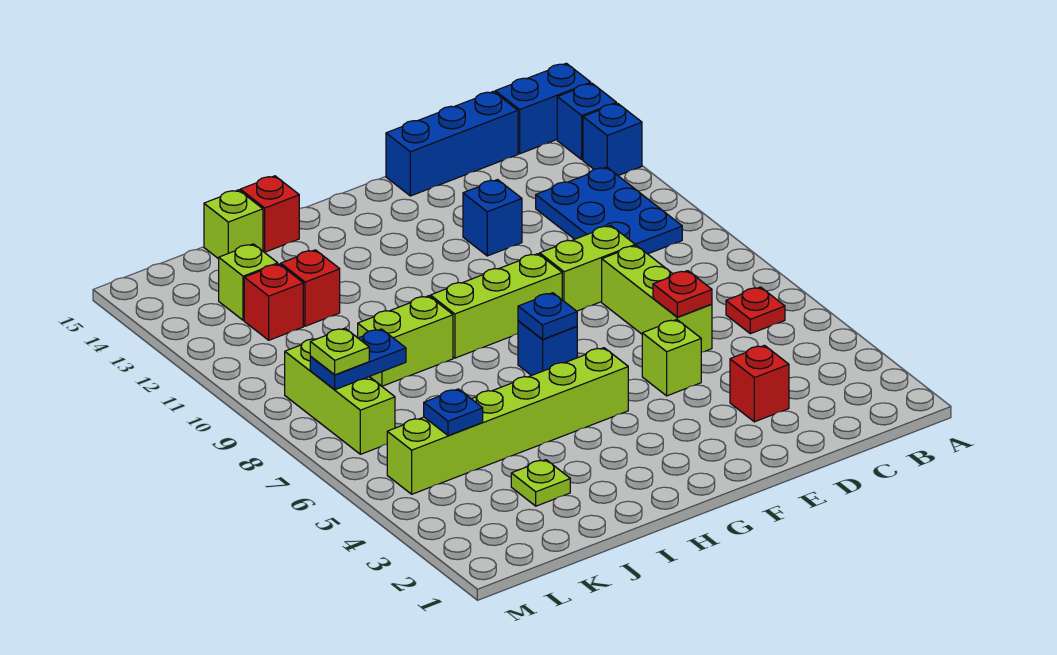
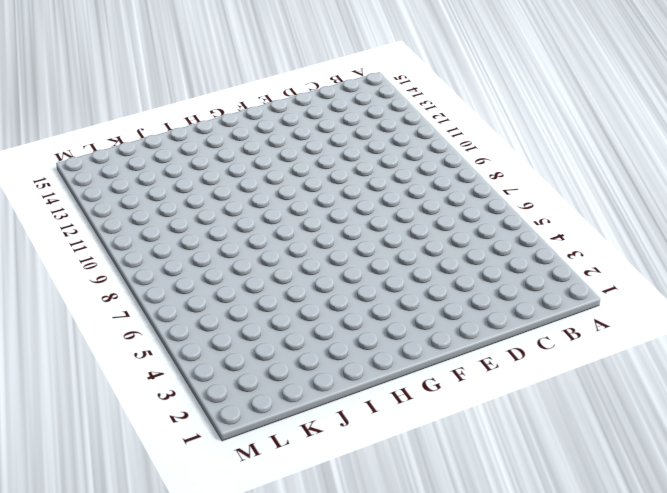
none -> blue brick A13 level 1
none -> blue brick A14 level 1
none -> blue brick A15:B15 level 1

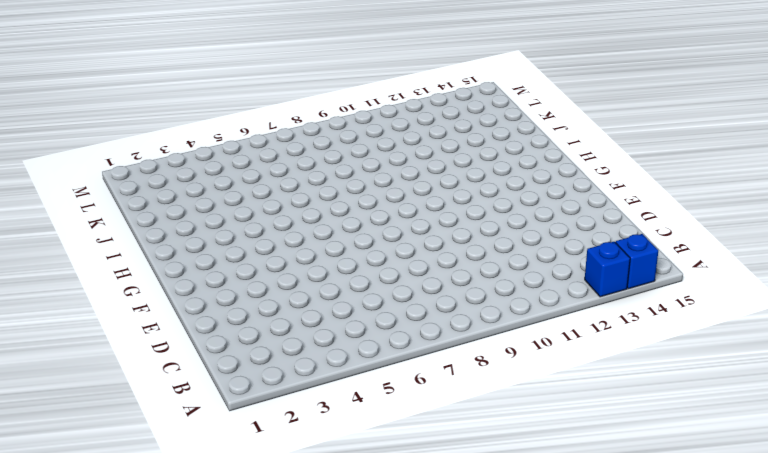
none -> blue brick A15:B15 level 1
none -> red plate B6 level 1
none -> blue plate B10:C12 level 1

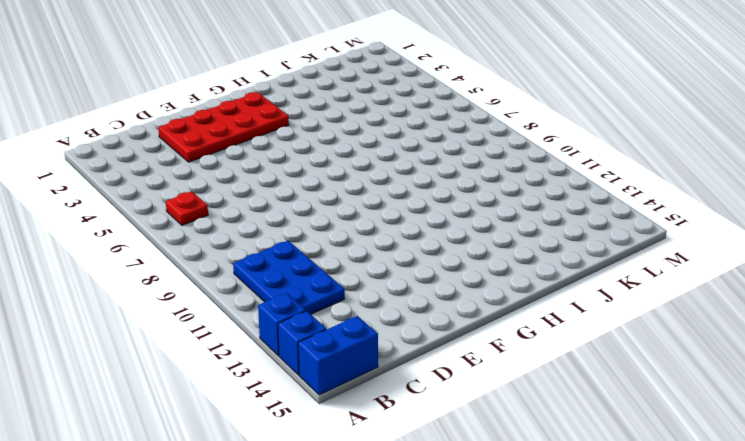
red plate D2:G3 level 1 -> red brick D3 level 1
none -> blue brick C15:E15 level 1
none -> lime brick D6:D8 level 1
none -> lime brick D9:E9 level 1

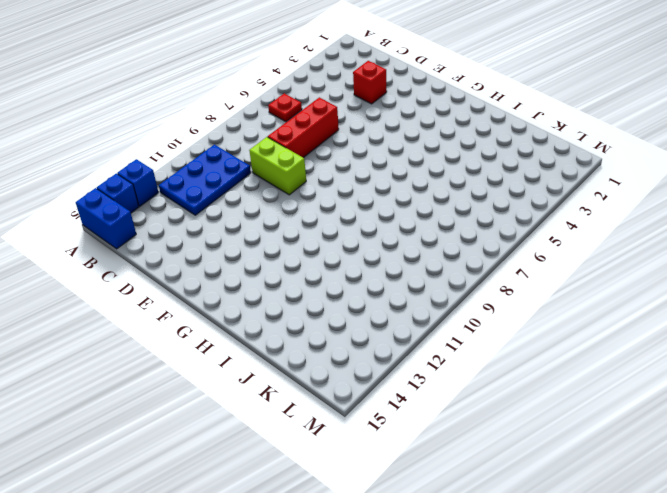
red brick D6:D8 level 1 -> lime brick D6:D8 level 1
none -> blue brick C15:E15 level 1
none -> lime brick E5 level 1
none -> blue brick E12 level 1

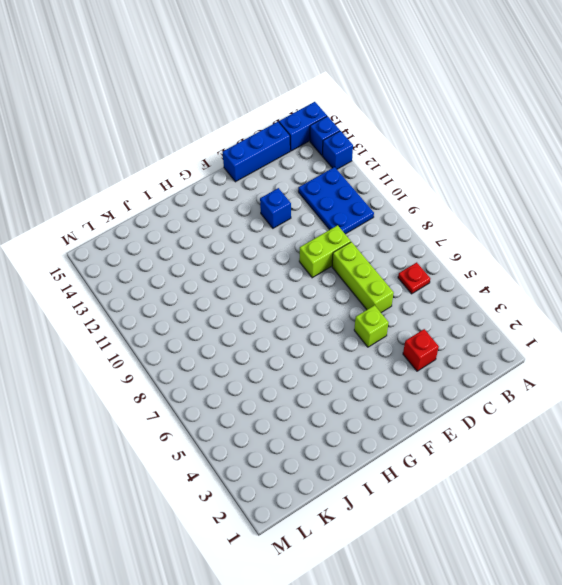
none -> lime brick F9:H9 level 1
none -> lime brick G5:L5 level 1
none -> blue brick G7 level 1

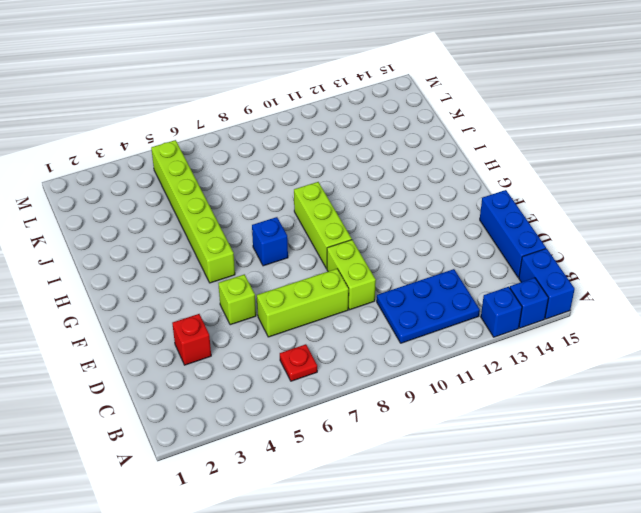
none -> blue brick E12 level 1
none -> lime brick I9:J9 level 1
none -> red brick I15 level 1

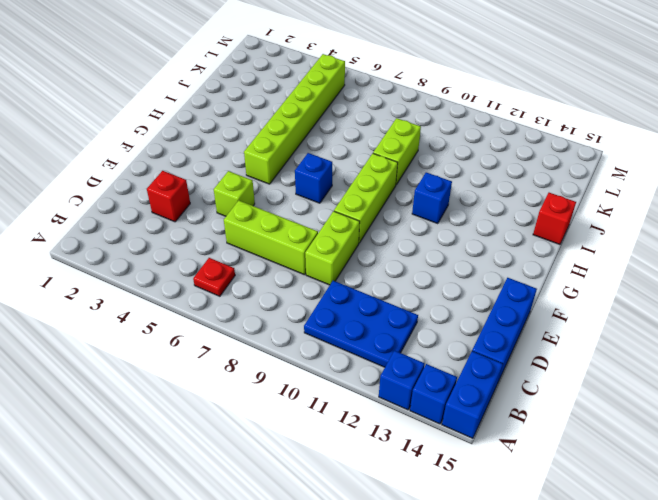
blue brick H11 level 1 -> blue brick E12 level 1
none -> lime plate J3 level 1
none -> red brick J12 level 1
none -> lime brick J15 level 1

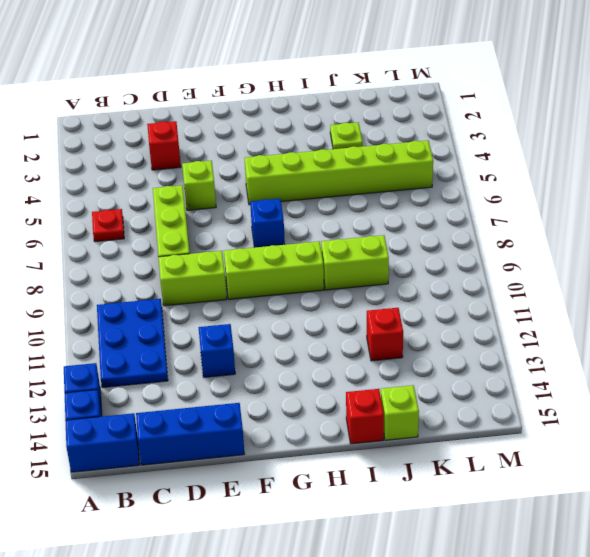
none -> red brick K12 level 1
none -> lime brick K13 level 1
none -> lime brick L7:L9 level 1

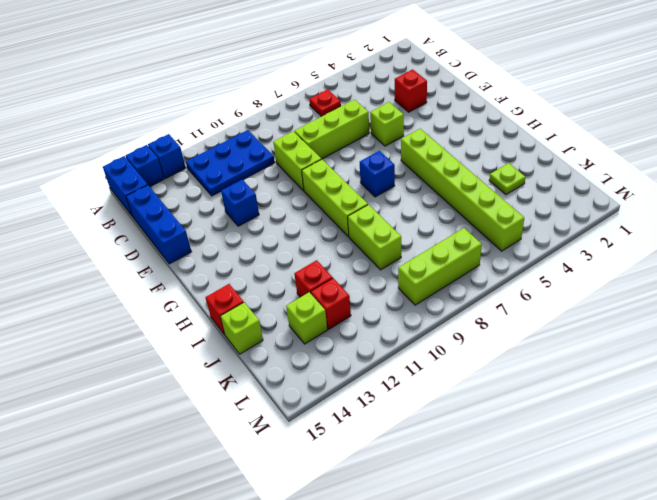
none -> red plate D6 level 2
none -> blue plate G7 level 2
none -> blue plate K5 level 2

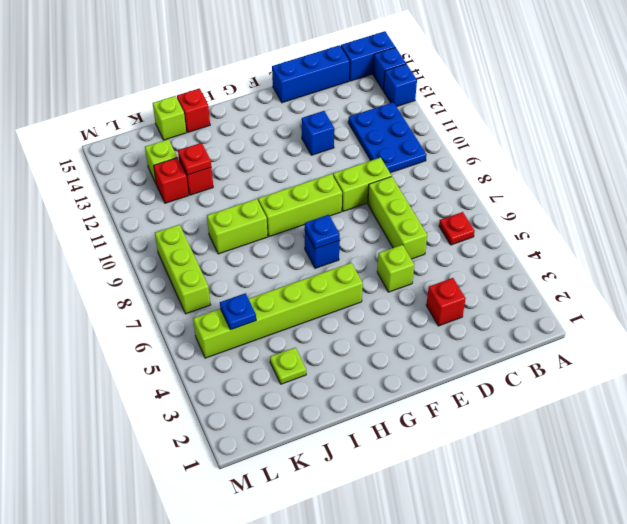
red plate J12 level 2 -> red plate D6 level 2
none -> blue plate K8:L8 level 2
none -> lime plate L8 level 3

